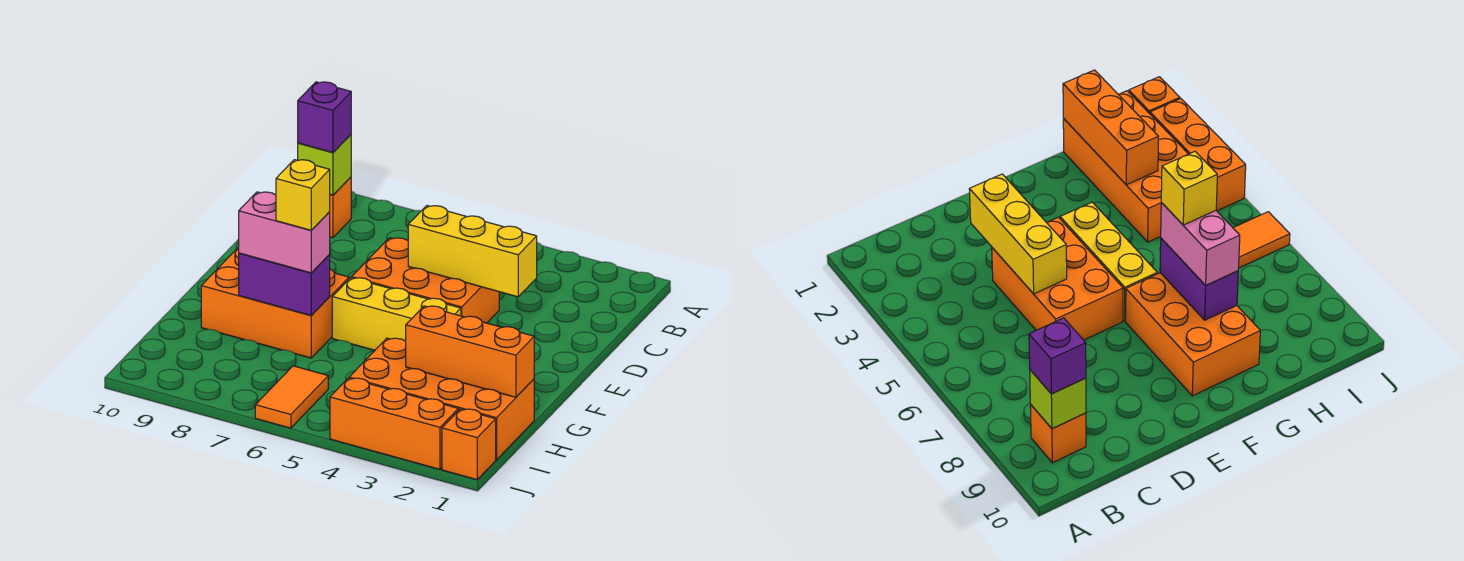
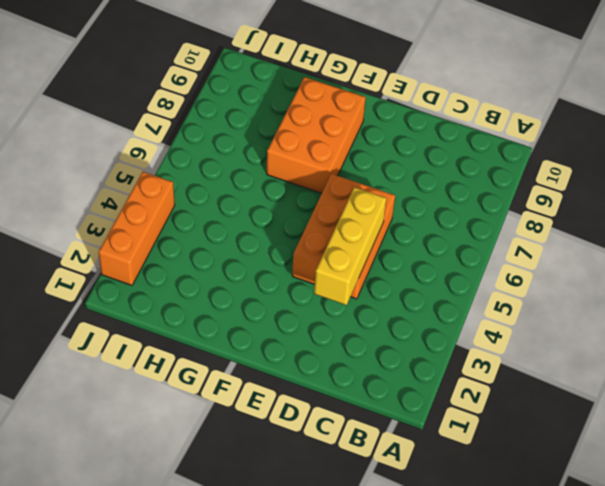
none -> orange brick B9 level 1
none -> yellow brick F4:F6 level 1
none -> orange brick H1:I4 level 1

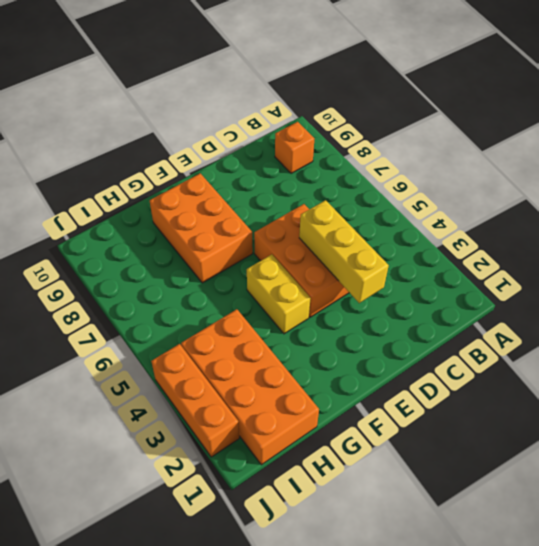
yellow brick F4:F5 level 1 -> yellow brick F4:F6 level 1
none -> orange tile I6:J6 level 1
none -> orange brick J1 level 1
none -> lime brick B9 level 2

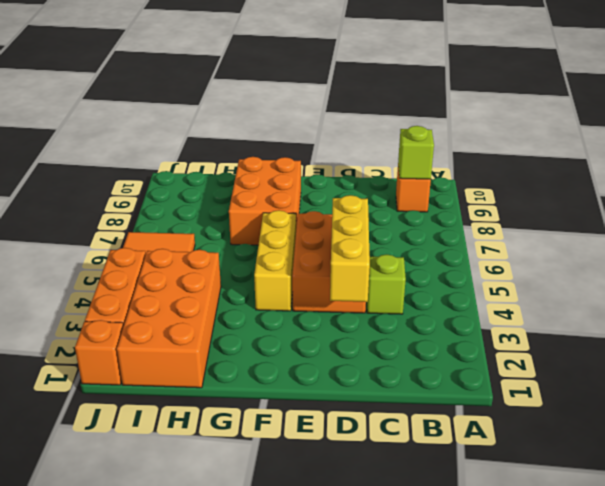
lime brick C4 level 1 -> none
none -> purple brick G7:G8 level 2
none -> orange brick H1:H3 level 2
none -> purple brick B9 level 3

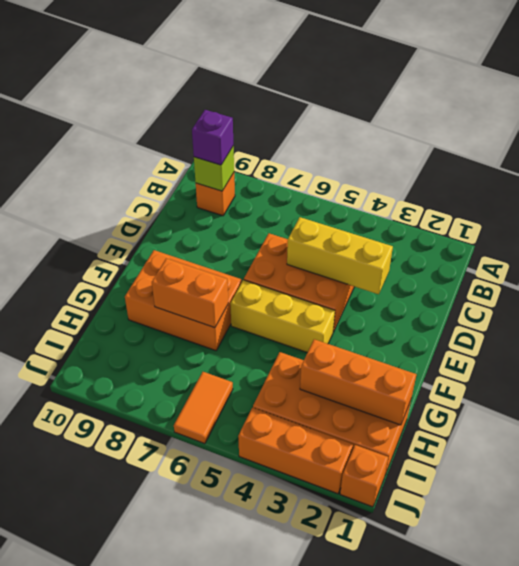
orange brick G7:G8 level 2 -> purple brick G7:G8 level 2
none -> pink brick G7:G8 level 3
none -> yellow brick G7 level 4

